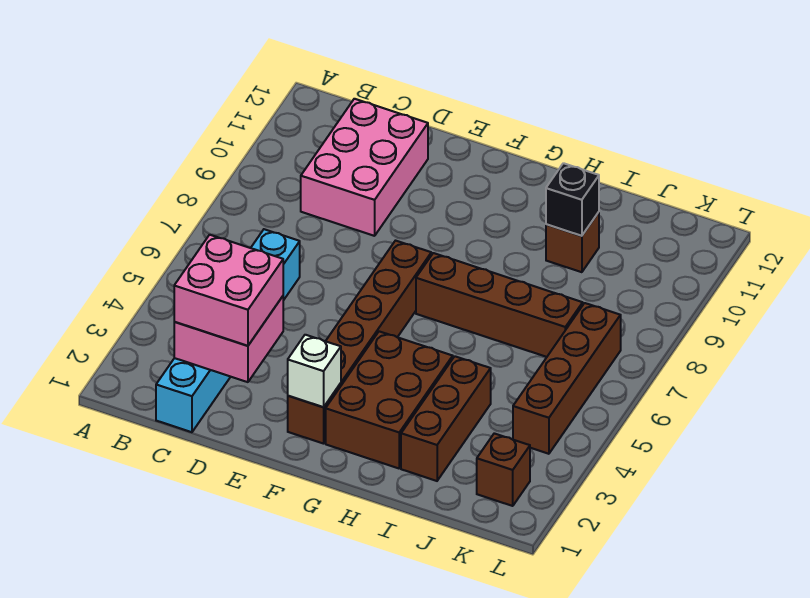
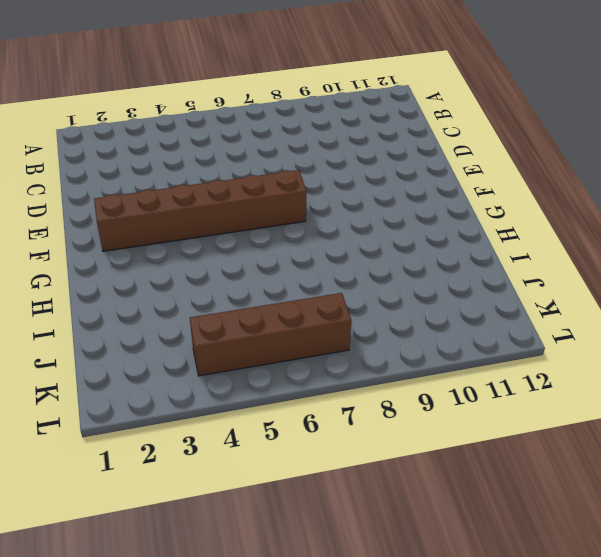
none -> cyan brick C1:C6 level 1
none -> pink brick C9:D11 level 1
none -> brown brick G2:H4 level 1

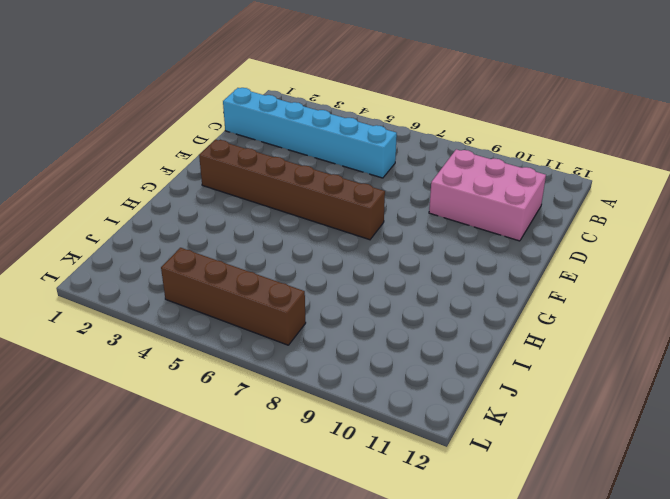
none -> brown brick G2:H4 level 1
none -> brown brick G7:J7 level 1
none -> brown brick I2:I4 level 1

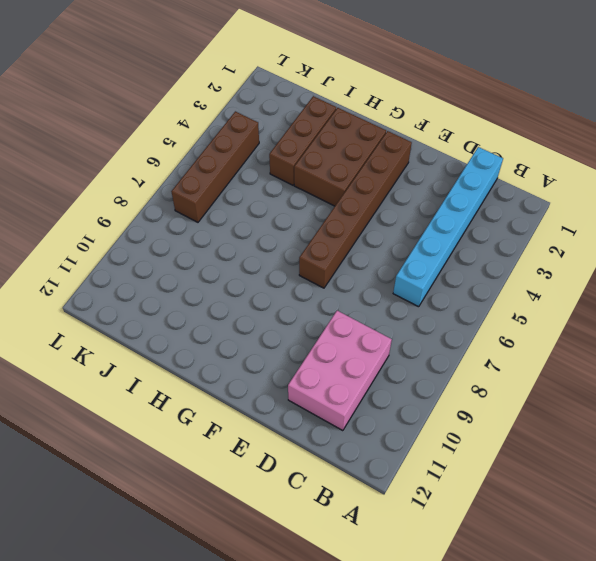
none -> brown brick G7:J7 level 1
none -> brown brick I10 level 1
none -> brown brick K2 level 1

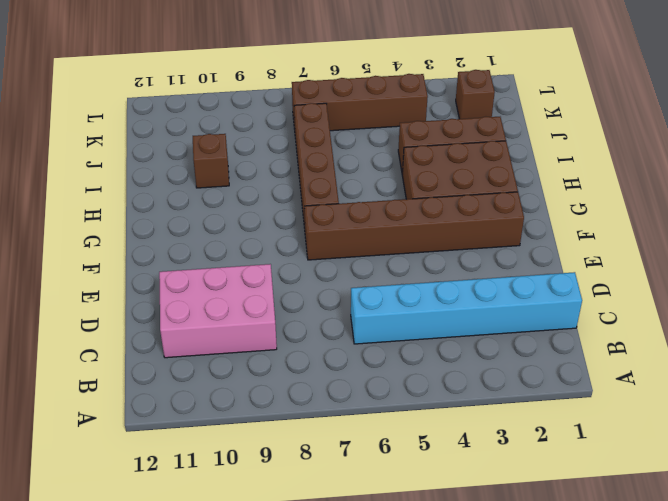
none -> pink brick C2:D3 level 2
none -> white brick F2 level 2
none -> black brick I10 level 2

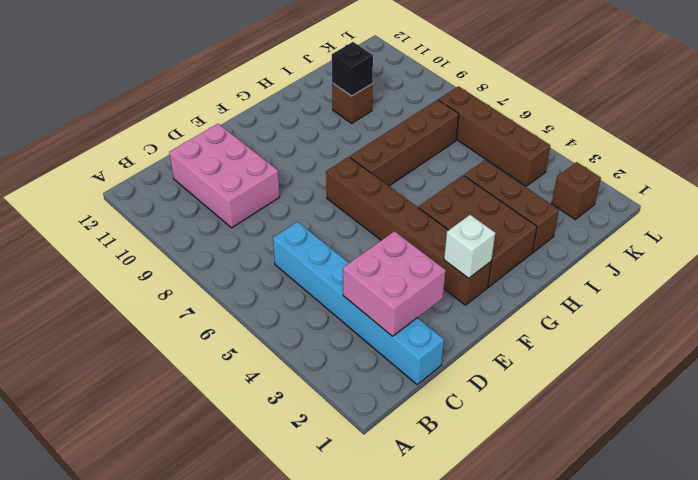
none -> pink brick C2:D3 level 3

